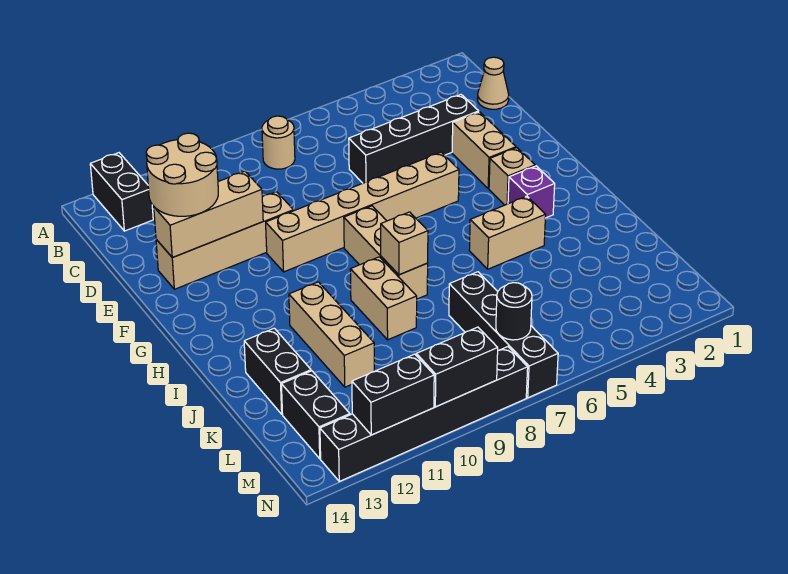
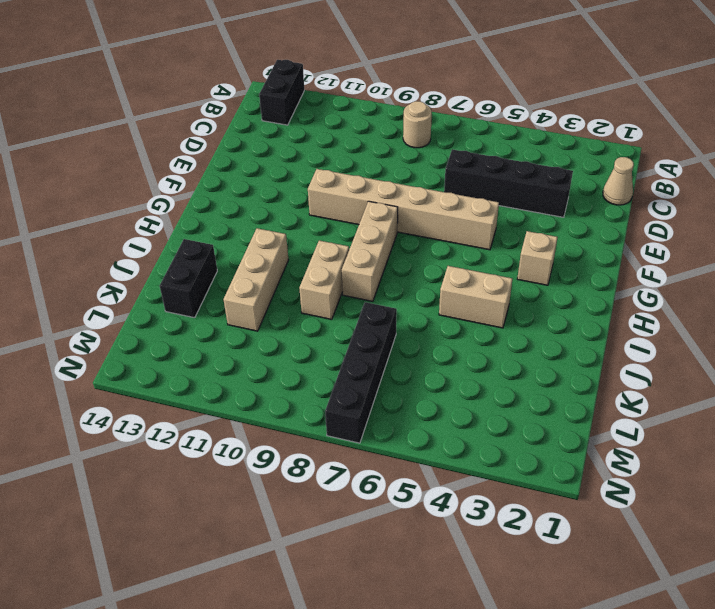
none -> tan brick E3:F3 level 1
none -> tan brick E10:E13 level 1
none -> purple brick H3 level 1

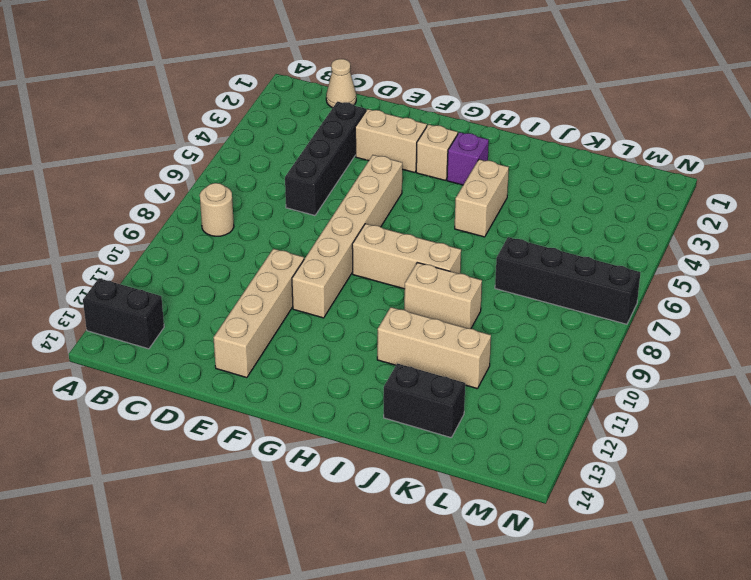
none -> black brick L13:M13 level 1
none -> black brick N8:N13 level 1
none -> tan brick E11:E13 level 2

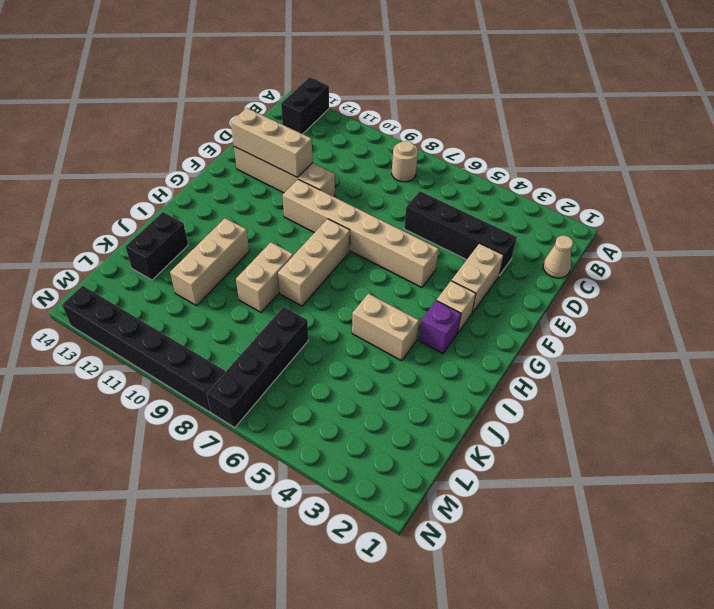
none -> black brick L13:M13 level 1
none -> tan brick I8 level 2
none -> black round brick M7 level 2

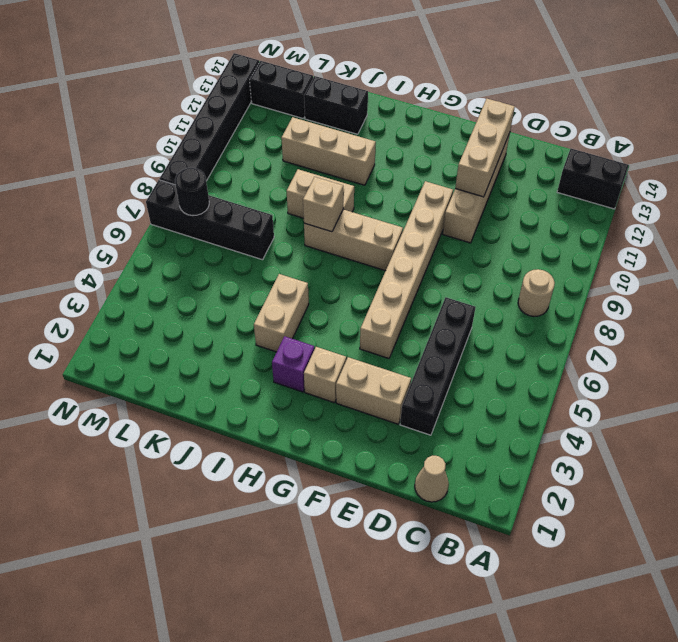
none -> black brick N9:N10 level 2
none -> black brick N11:N12 level 2
none -> tan round brick D12:E13 level 3

